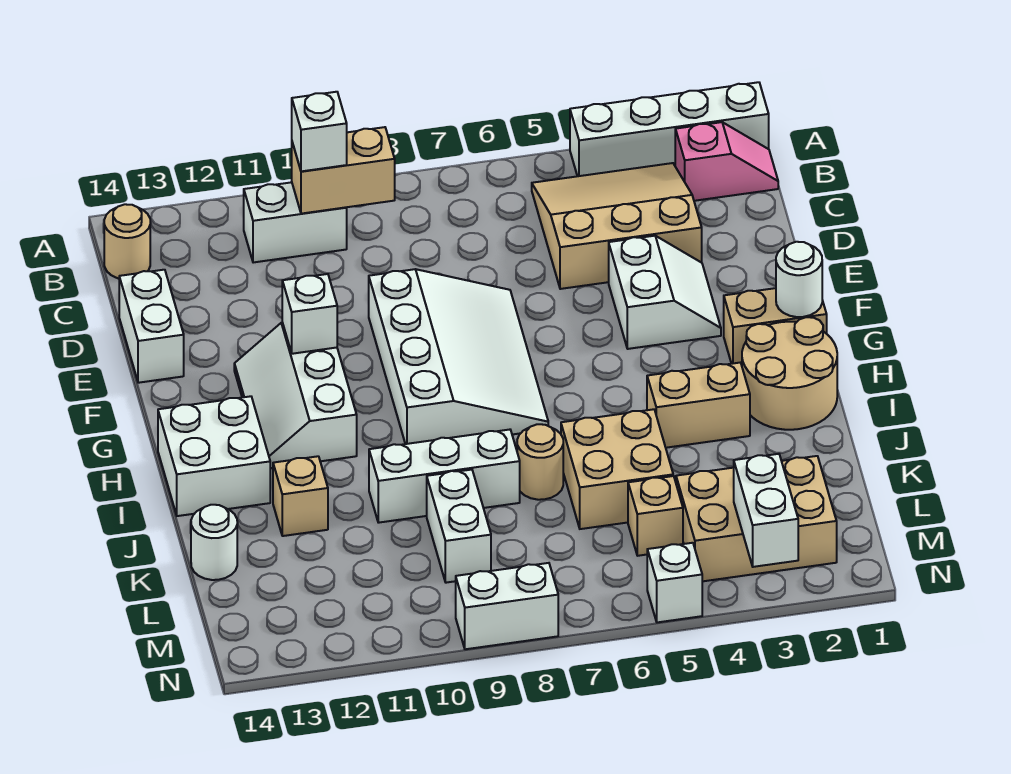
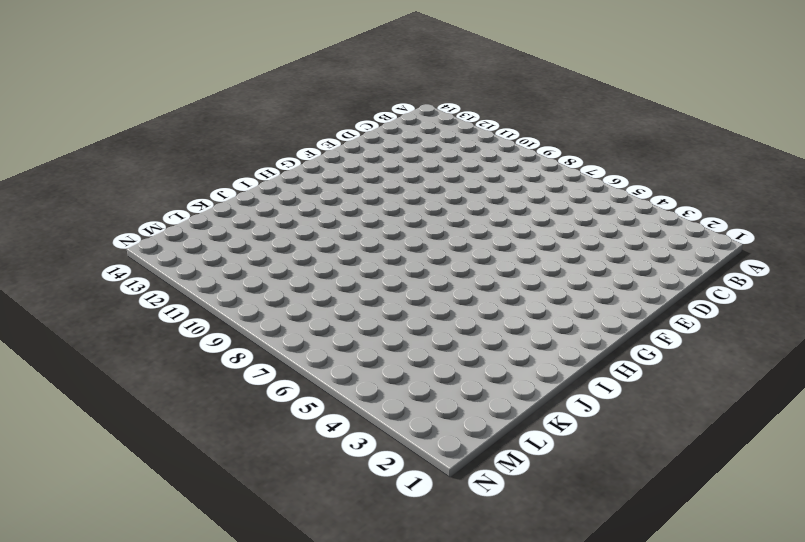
none -> white brick A1:A4 level 1
none -> pink slope B1:B2 level 1 top 2
none -> tan slope B3:D5 level 1 top D

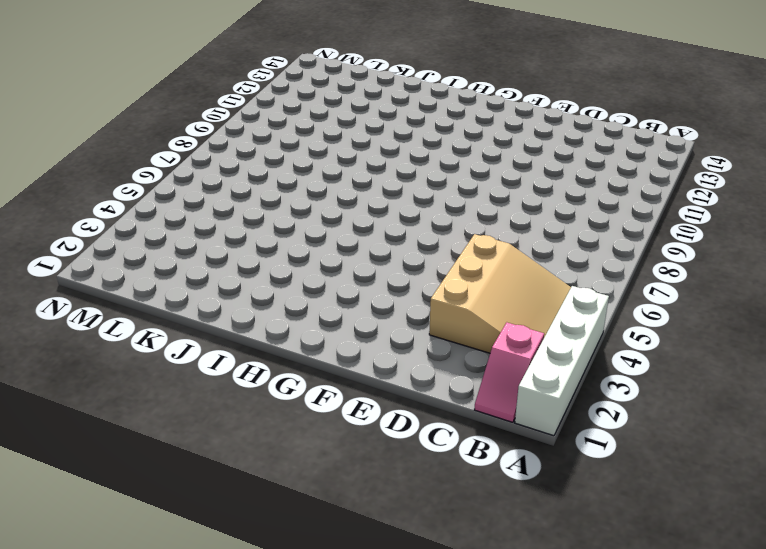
none -> white brick B10:B11 level 1
none -> tan round brick B14 level 1
none -> white brick D14:E14 level 1

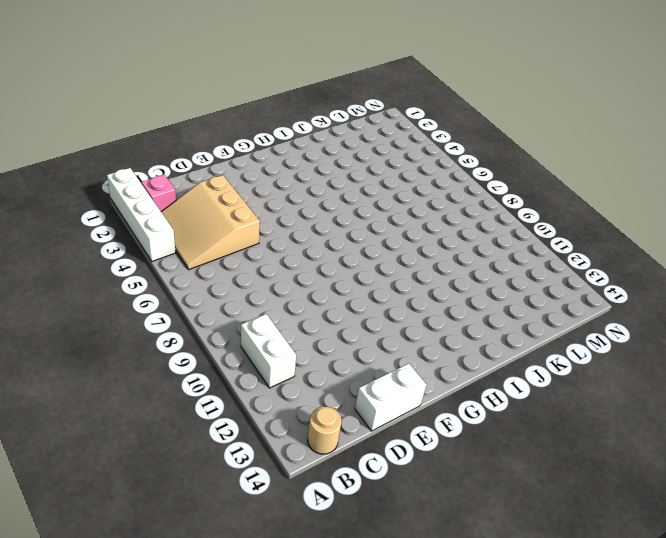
none -> white slope E3:F4 level 1 top 4
none -> white slope E7:H9 level 1 top 9
none -> white slope F11:H12 level 1 top 11

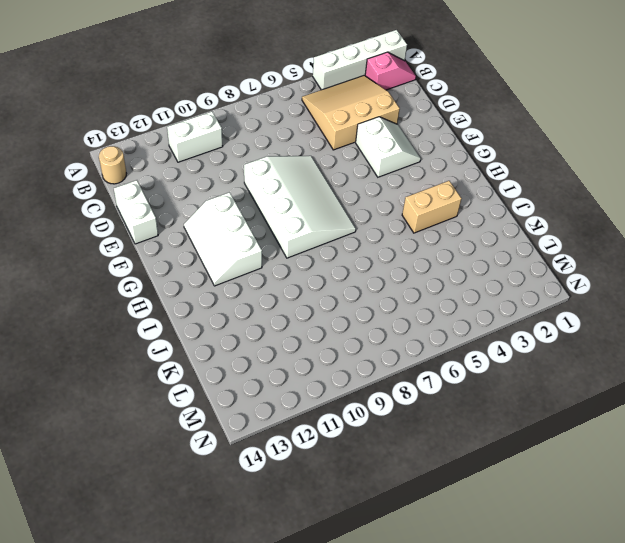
none -> tan brick G1:G2 level 1
none -> tan round brick H1:I2 level 1
none -> white brick H13:I14 level 1

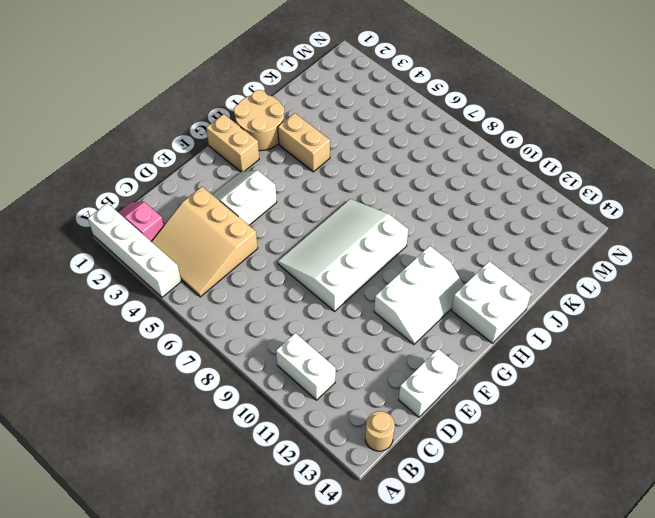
none -> tan brick J5:K6 level 1
none -> tan round brick J7 level 1
none -> white brick J8:J10 level 1

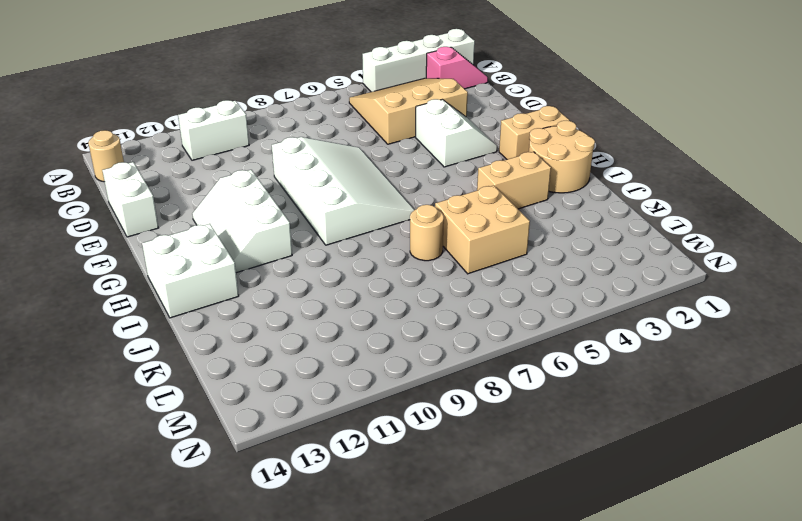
none -> white brick J8:J10 level 1
none -> tan brick J12 level 1
none -> white brick K9:L9 level 1

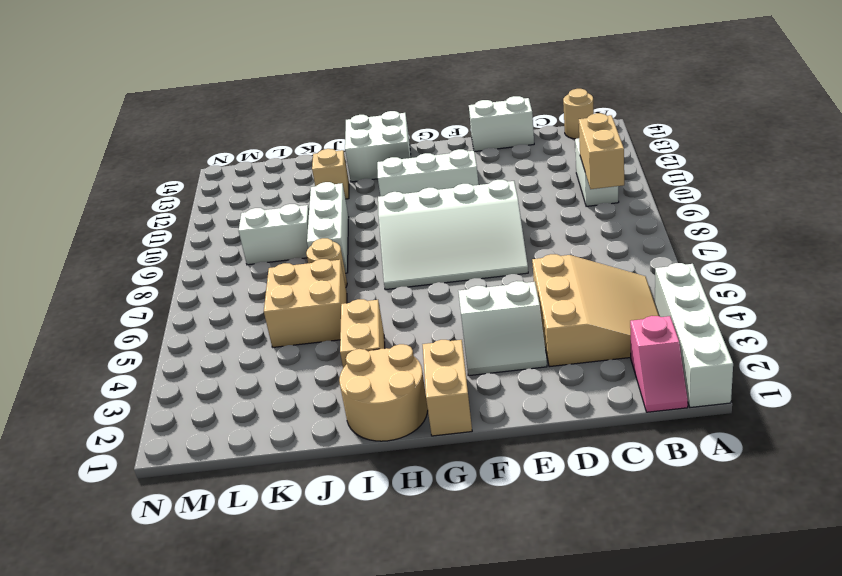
none -> white round brick K14 level 1
none -> tan brick L2:M4 level 1
none -> tan brick L5 level 1

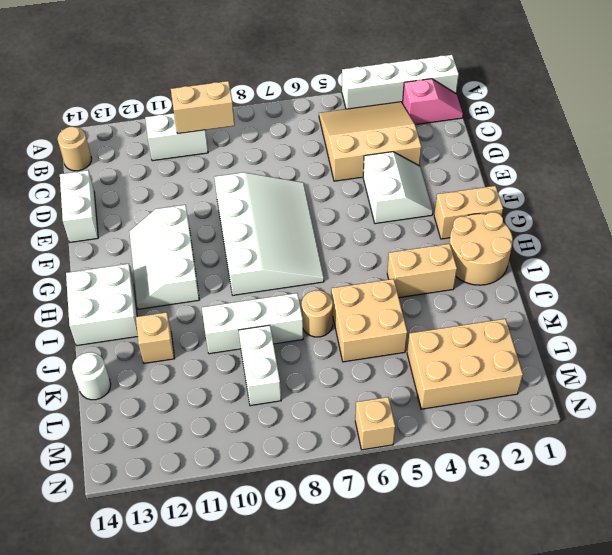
tan brick N6 level 1 -> tan brick L5 level 1
none -> white brick N5 level 1
none -> white brick N8:N9 level 1
none -> white brick F11 level 2

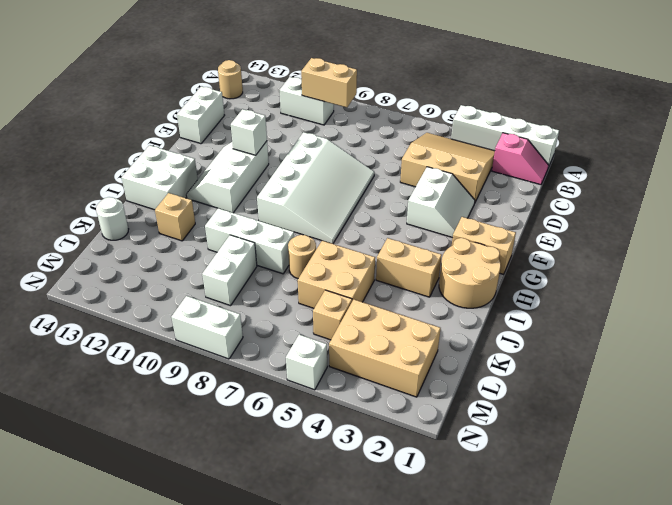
none -> white round brick G1 level 2
none -> white brick M3:N3 level 2
none -> white brick B10 level 3

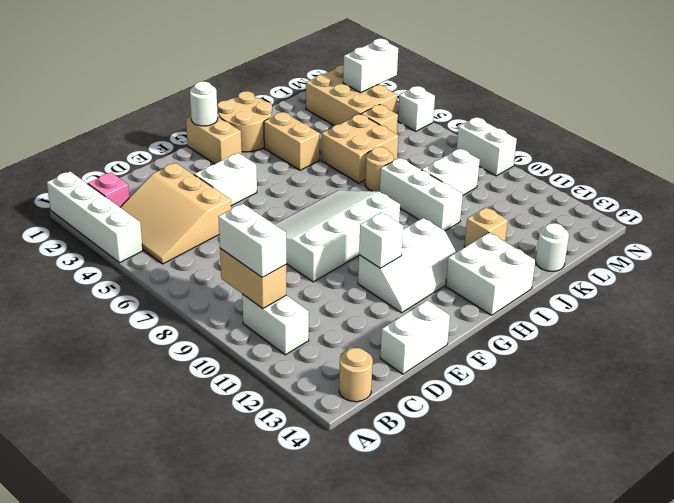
white brick B9:B10 level 3 -> white brick B10 level 3

